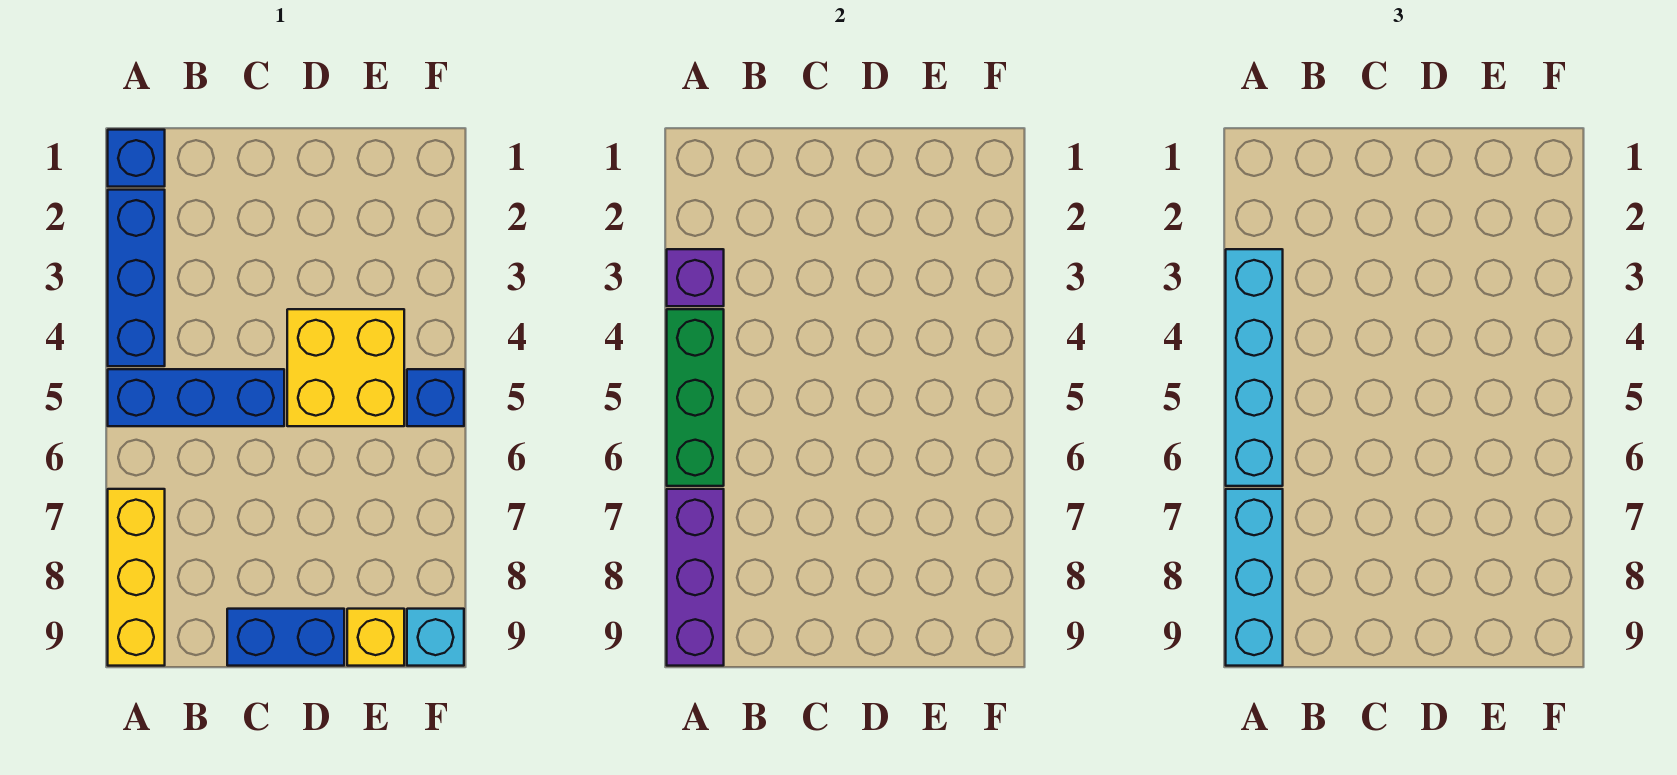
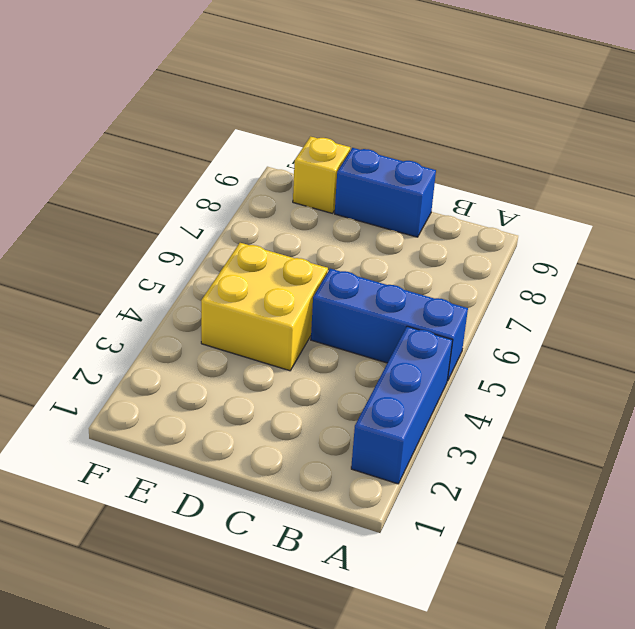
none -> blue brick A1 level 1
none -> yellow brick A7:A9 level 1
none -> blue brick F5 level 1

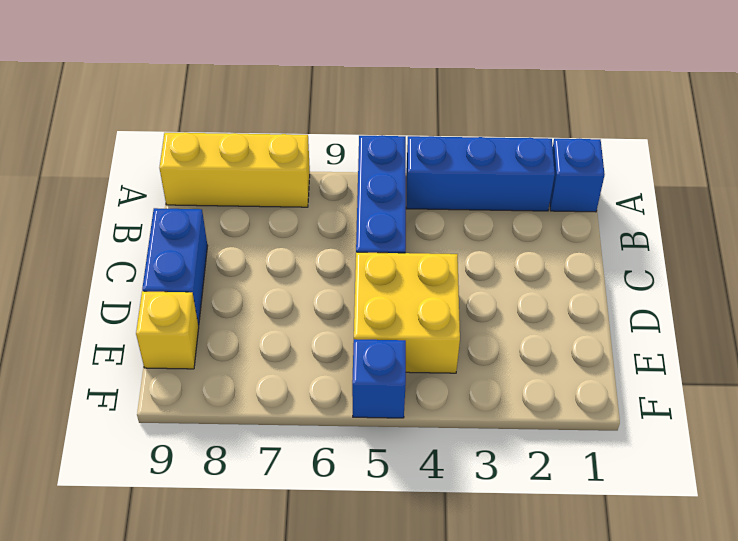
none -> cyan brick F9 level 1
none -> purple brick A3 level 2
none -> green brick A4:A6 level 2

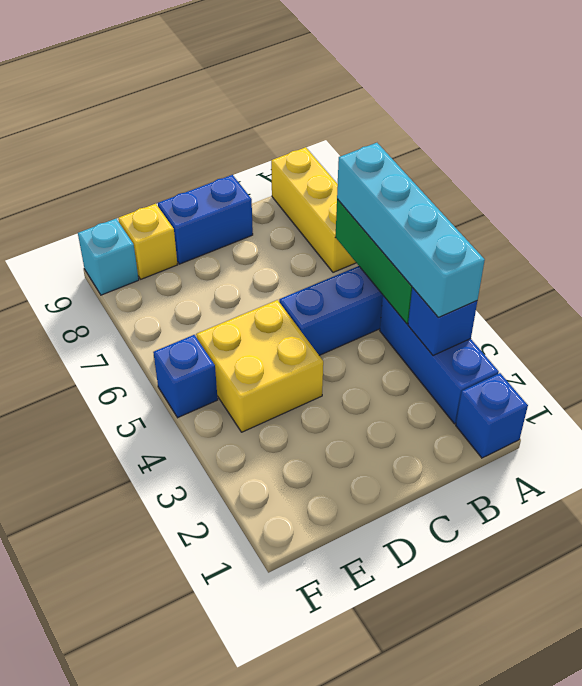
blue brick A3 level 2 -> purple brick A3 level 2
none -> purple brick A7:A9 level 2
none -> cyan brick A7:A9 level 3

